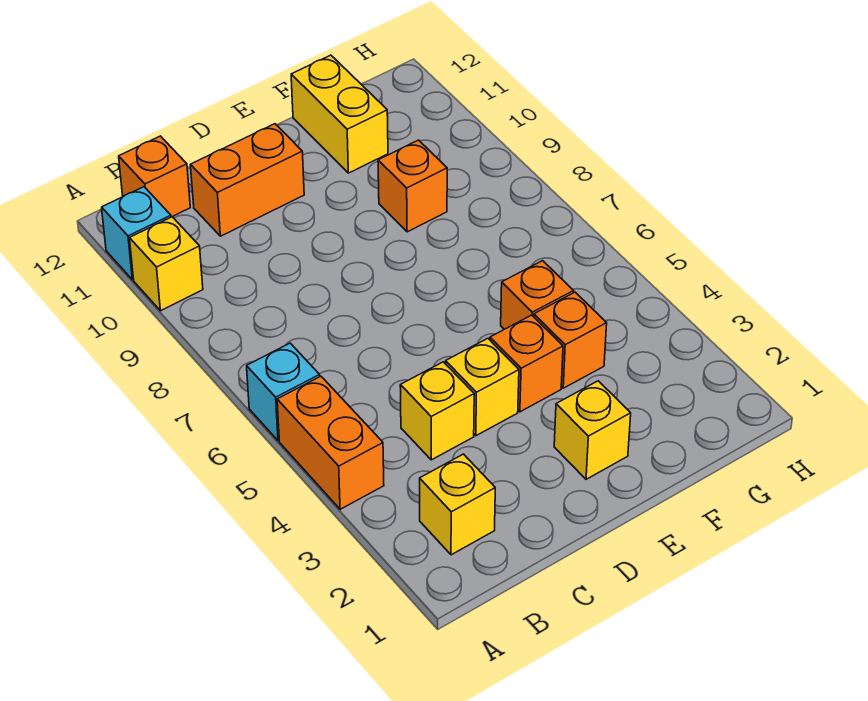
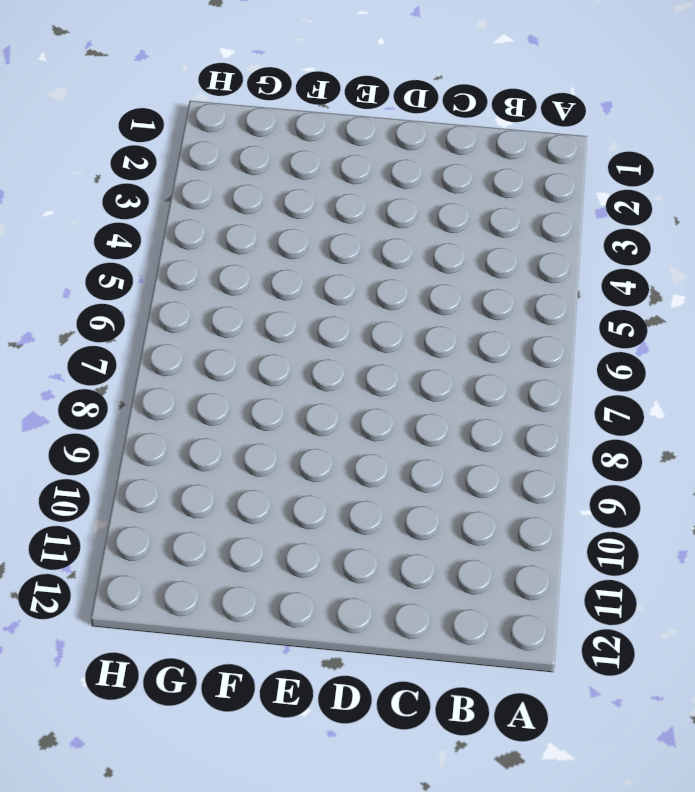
none -> orange brick A4:A5 level 1
none -> cyan brick A6 level 1
none -> yellow brick A10 level 1

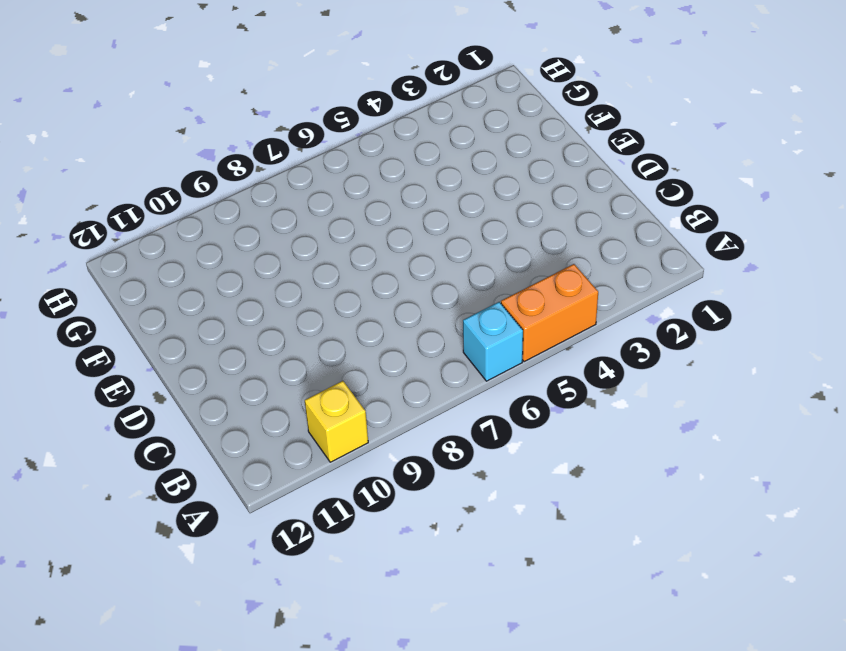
none -> cyan brick A11 level 1
none -> yellow brick B2 level 1
none -> orange brick B12 level 1

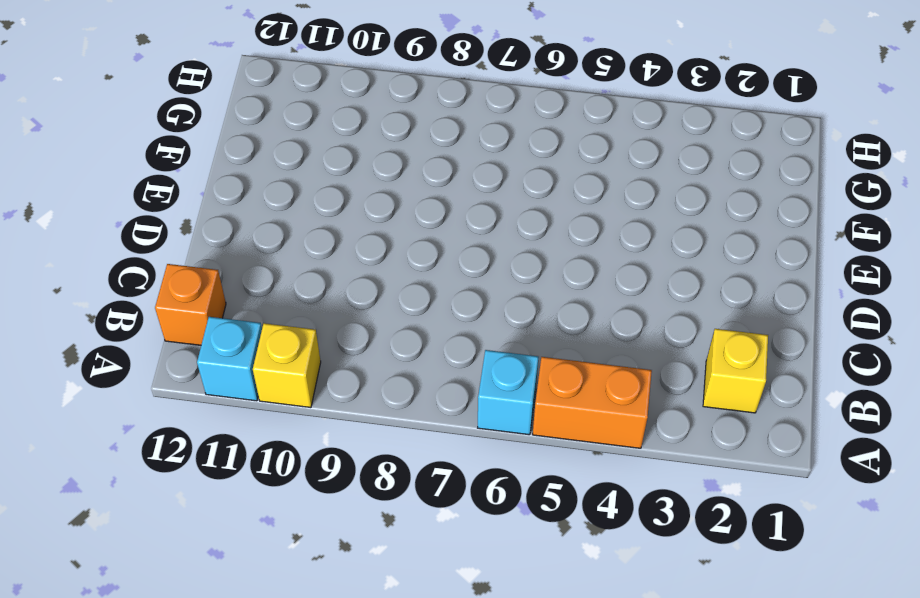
none -> yellow brick C4 level 1
none -> orange brick C11:D11 level 1
none -> yellow brick D4 level 1

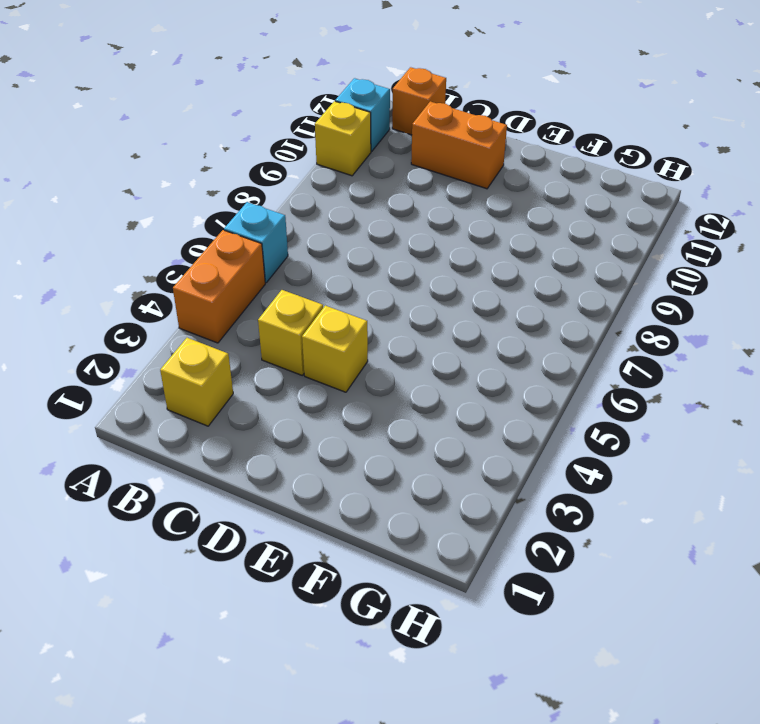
none -> yellow brick E2 level 1
none -> orange brick E4 level 1
none -> orange brick F4 level 1

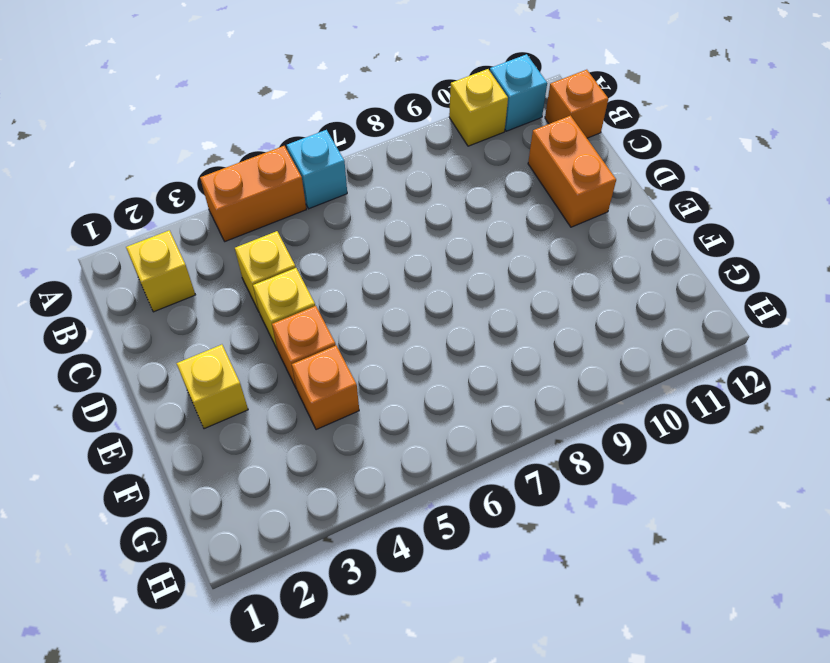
none -> orange brick F5 level 1
none -> orange brick F9 level 1
none -> yellow brick F11:F12 level 1

